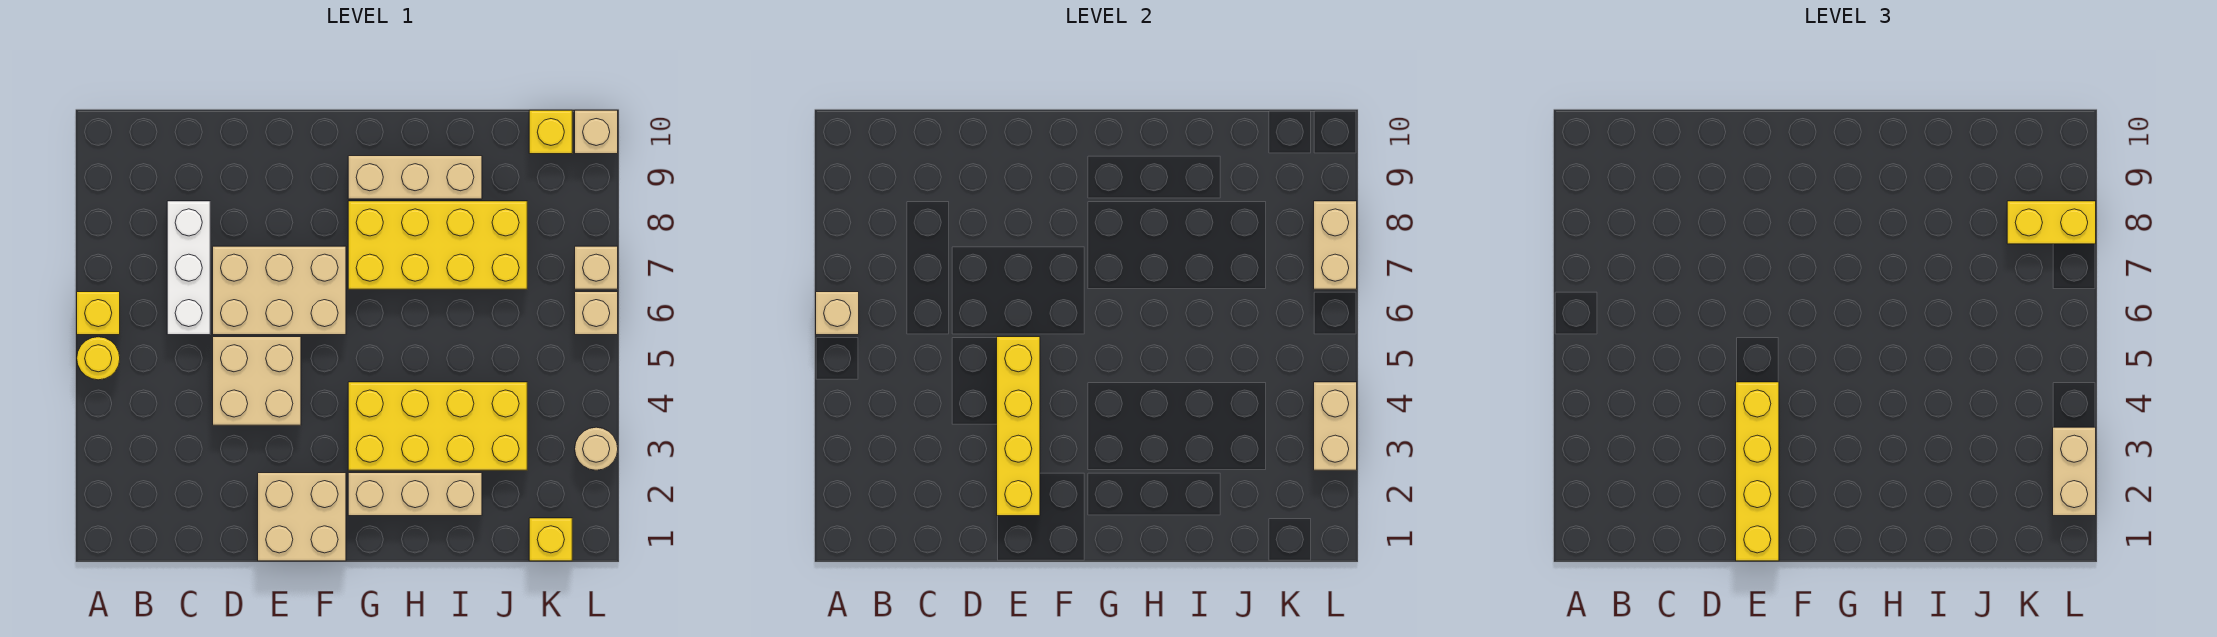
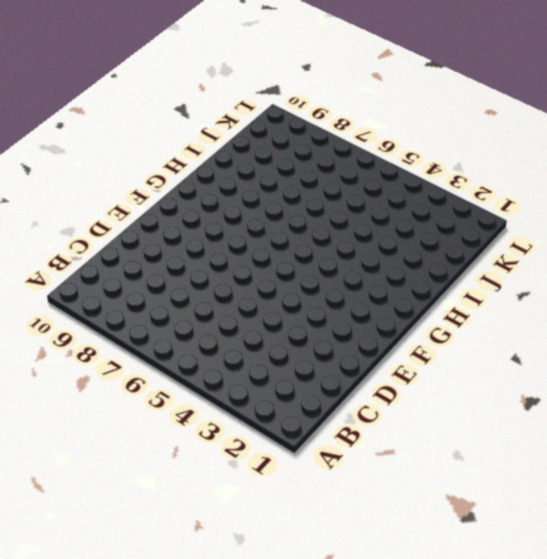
none -> yellow round brick A5 level 1
none -> yellow brick A6 level 1
none -> white brick C6:C8 level 1

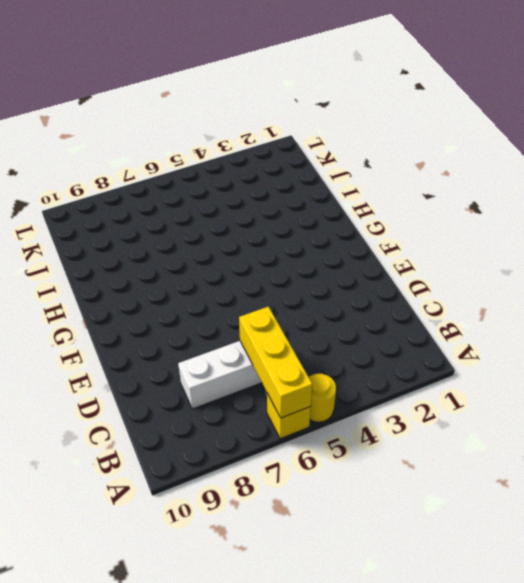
yellow brick A6:C6 level 2 -> tan brick A6 level 2
none -> tan brick D4:E5 level 1
none -> tan brick D6:F7 level 1
none -> tan brick E1:F2 level 1

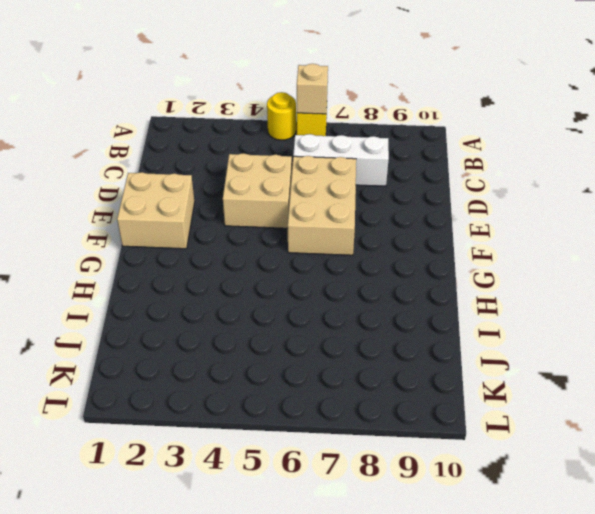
none -> tan brick G2:I2 level 1
none -> yellow brick G3:J4 level 1
none -> yellow brick G7:J8 level 1

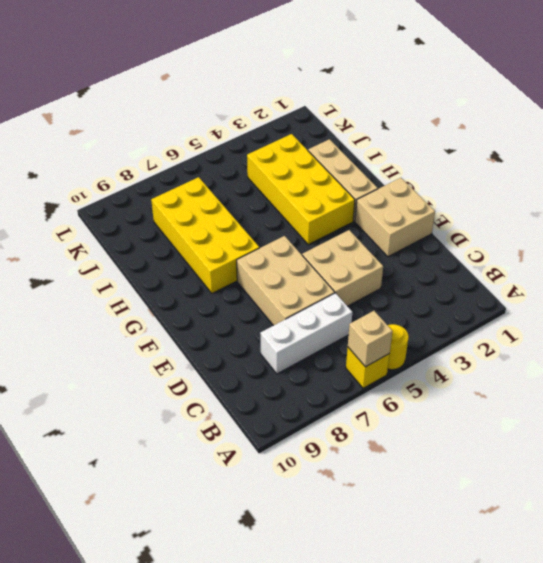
none -> tan brick G9:I9 level 1
none -> yellow brick K1 level 1
none -> yellow brick K10 level 1

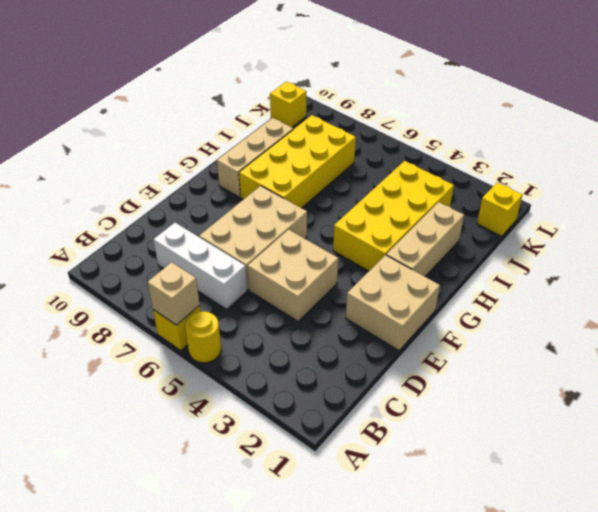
none -> tan round brick L3 level 1
none -> tan brick L6 level 1
none -> tan brick L7 level 1

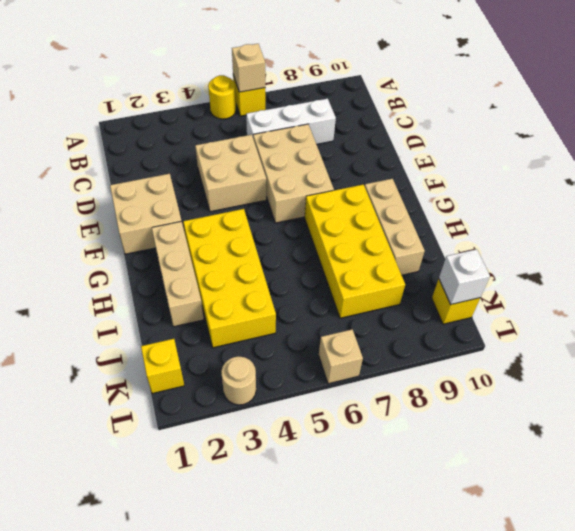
white brick K10 level 2 -> none
none -> tan brick L7 level 1
none -> tan brick L10 level 1
none -> yellow brick E2:E5 level 2

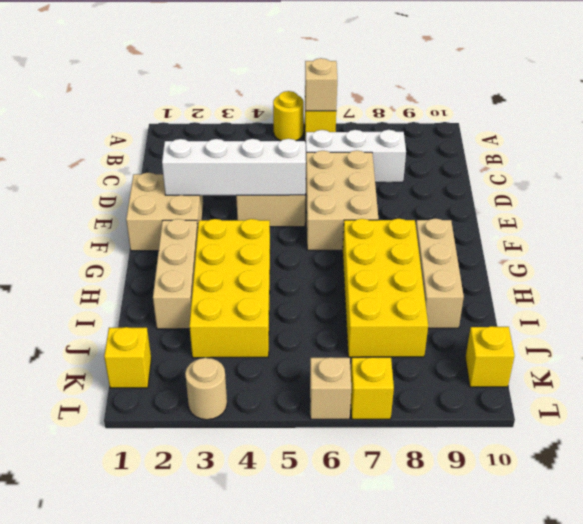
white brick E2:E5 level 2 -> yellow brick E2:E5 level 2
yellow brick L7 level 1 -> tan brick L7 level 1
none -> tan brick L10 level 1
none -> tan brick L3:L4 level 2
none -> tan brick L7:L8 level 2

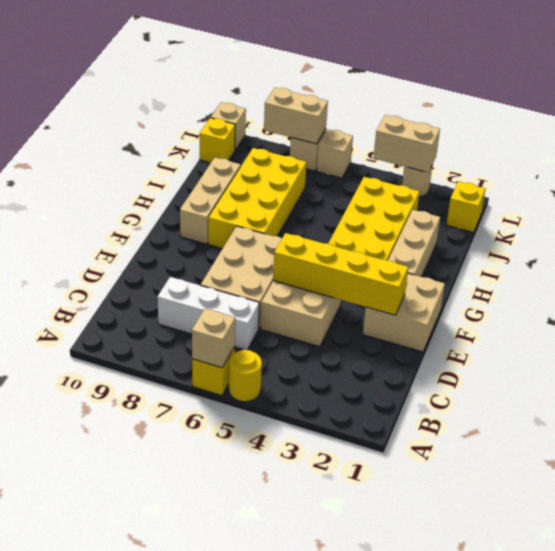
none -> yellow brick E1:E4 level 3
none -> yellow brick K8:L8 level 3
none -> tan brick L2:L3 level 3

